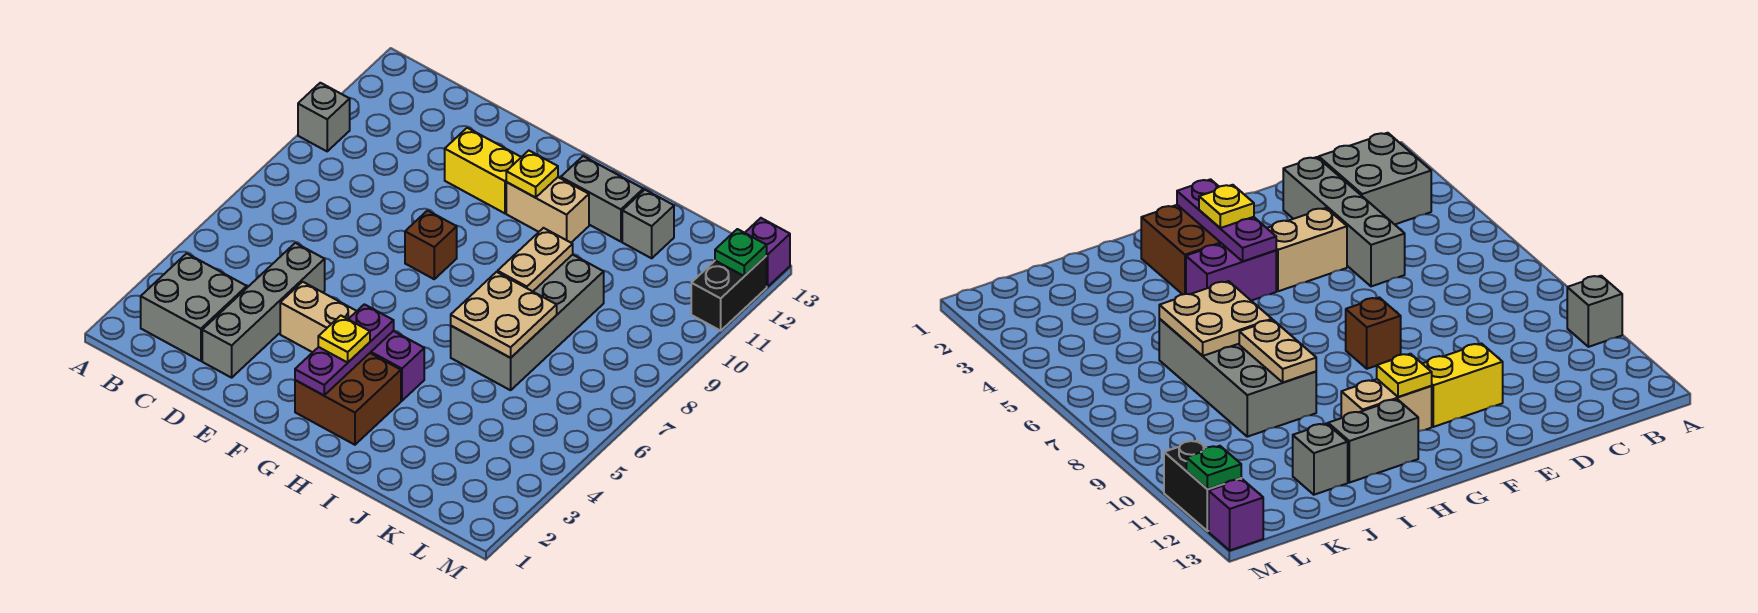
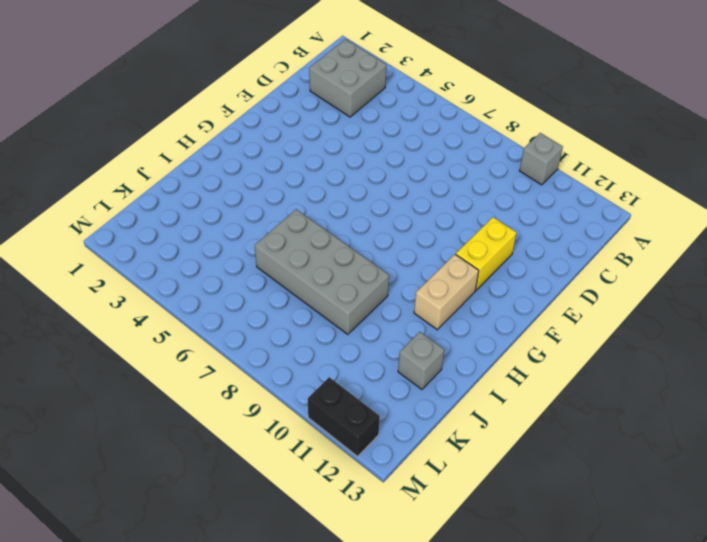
none -> grey brick D2:D5 level 1
none -> tan brick E4:F4 level 1
none -> brown brick F8 level 1

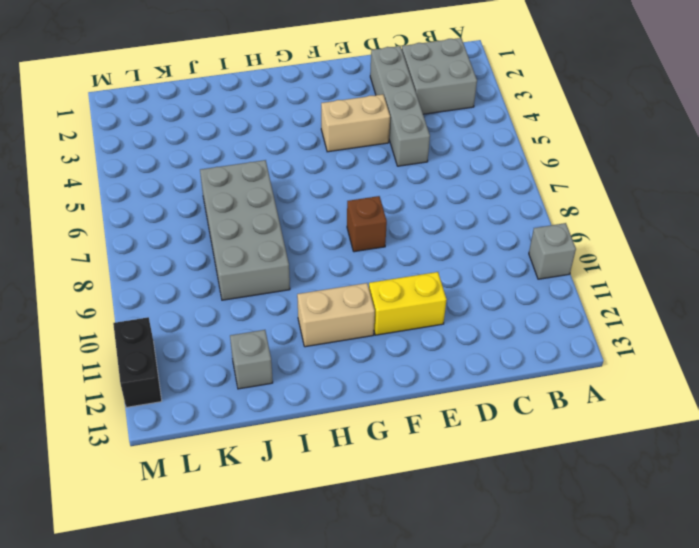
none -> brown brick G2:H3 level 1
none -> purple brick G4:H4 level 1
none -> grey brick H12:I12 level 1

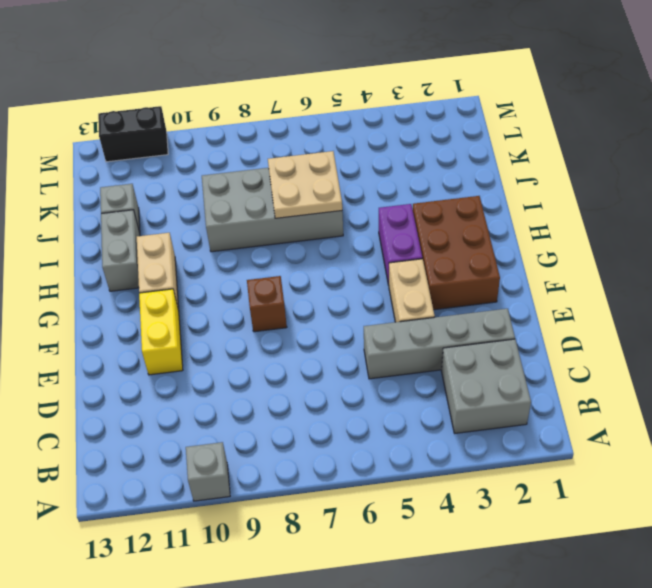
brown brick F2:H3 level 1 -> brown brick G2:H3 level 1
none -> purple brick M13 level 1
none -> purple plate G2:G4 level 2
none -> yellow plate G11 level 2

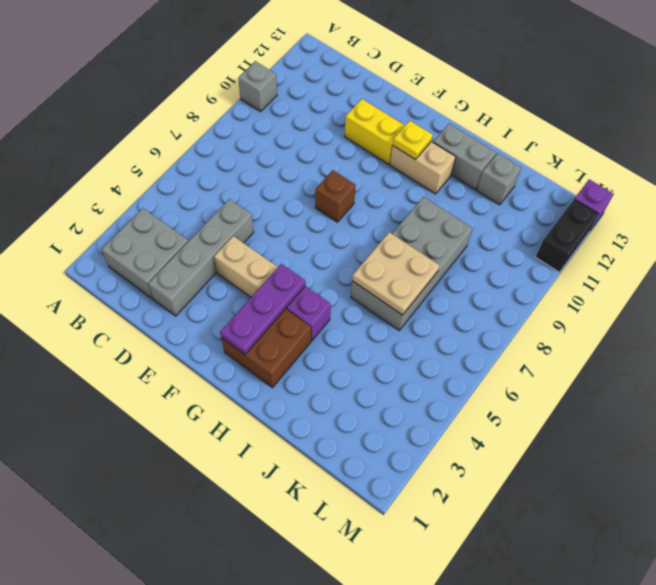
none -> tan plate I8:I9 level 2
none -> green plate M12 level 2
none -> yellow plate G3 level 3

